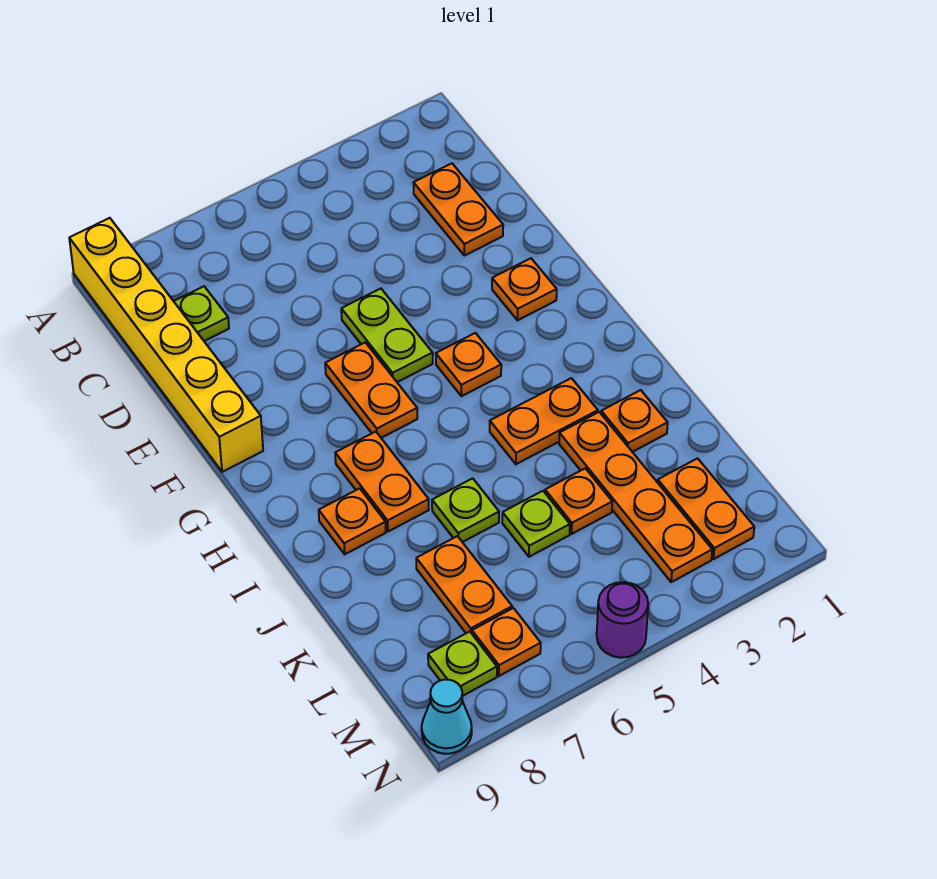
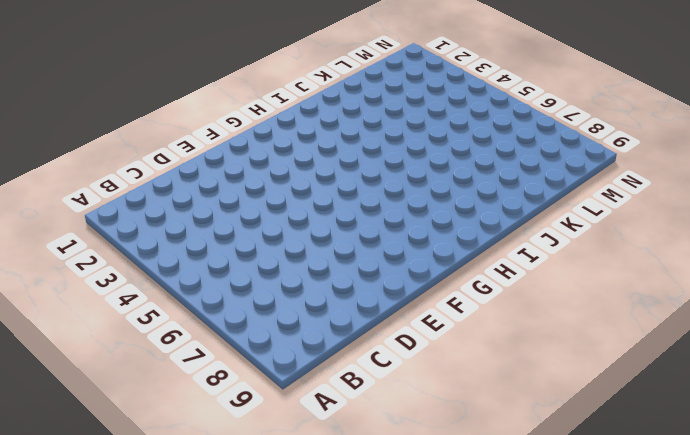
none -> yellow brick A9:F9 level 1
none -> orange plate C2:D2 level 1
none -> lime plate C8 level 1

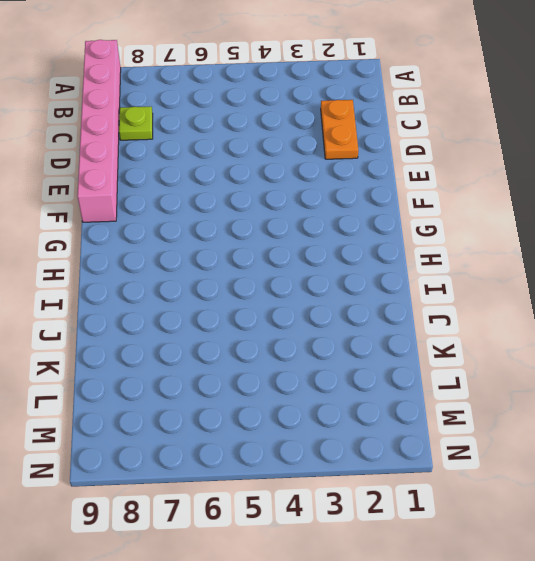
pink brick A9:F9 level 1 -> yellow brick A9:F9 level 1
none -> lime plate E5:F5 level 1
none -> orange plate F2 level 1
none -> orange plate F6:G6 level 1

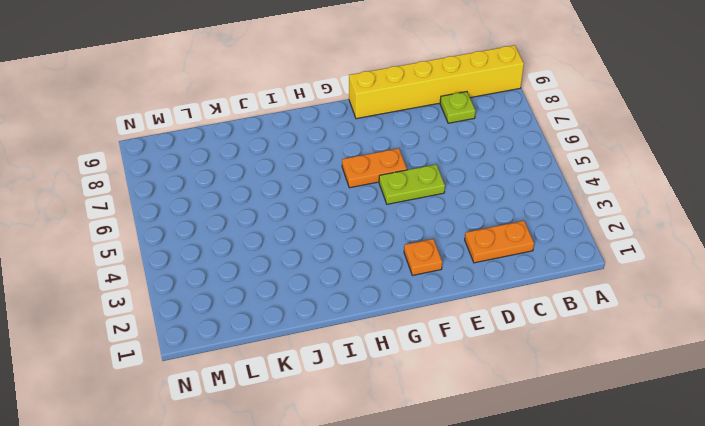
none -> orange plate G4 level 1
none -> orange plate H7:I7 level 1
none -> orange plate I3:I4 level 1

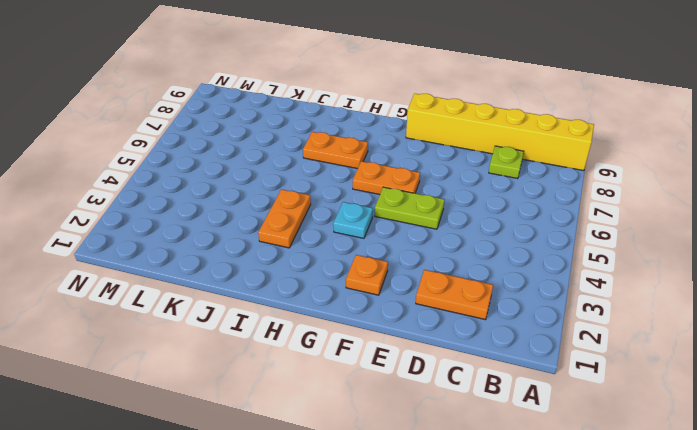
cyan plate G4 level 1 -> orange plate G4 level 1
none -> orange plate I8 level 1
none -> orange plate J2 level 1
none -> orange plate J3:M3 level 1

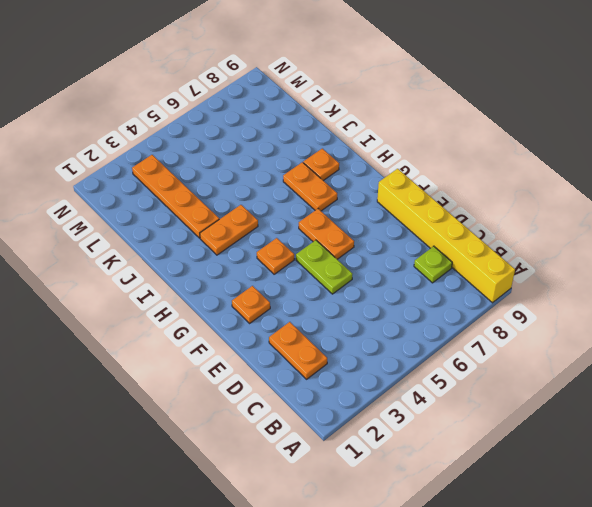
none -> orange plate J2 level 1
none -> lime plate J6 level 1
none -> orange plate K4 level 1

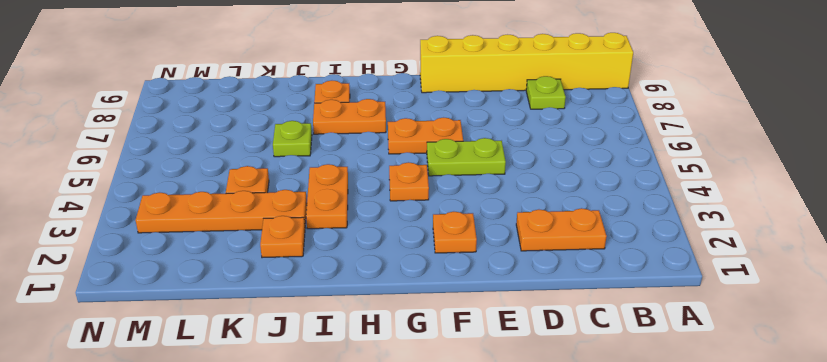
none -> lime plate K5 level 1
none -> orange plate K7:L7 level 1
none -> orange plate L2:M2 level 1

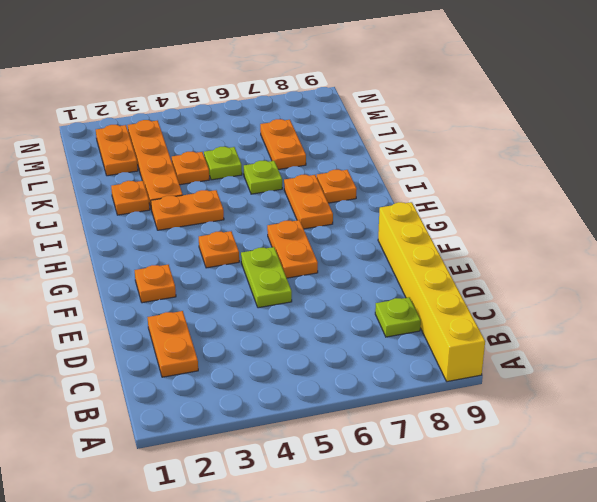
none -> orange plate M7 level 1
none -> lime plate M8 level 1
none -> purple round brick N5 level 1

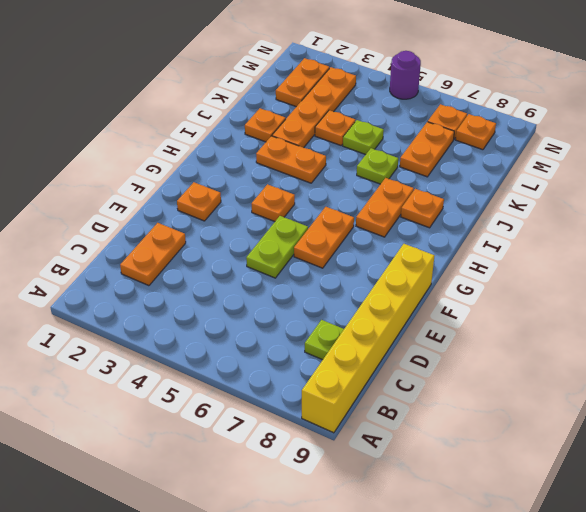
orange plate M8 level 1 -> lime plate M8 level 1
none -> cyan cone N9 level 1

